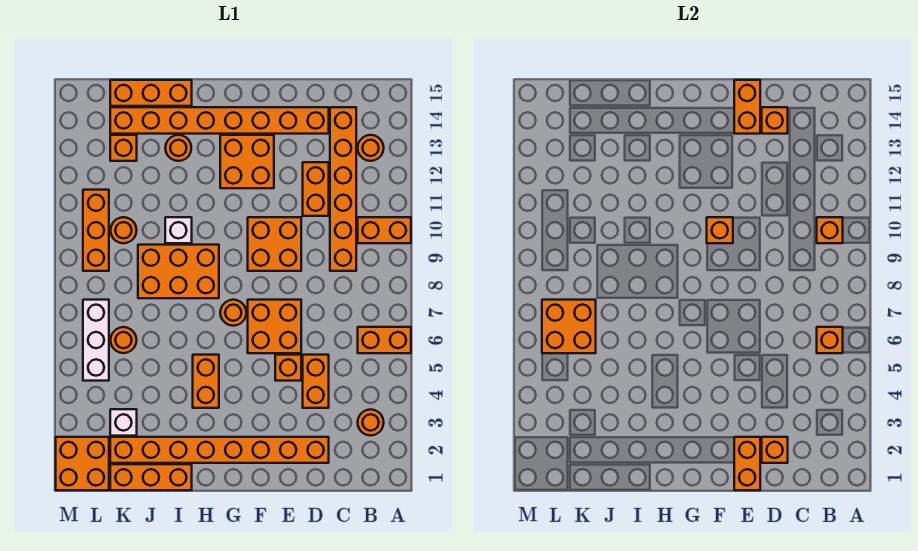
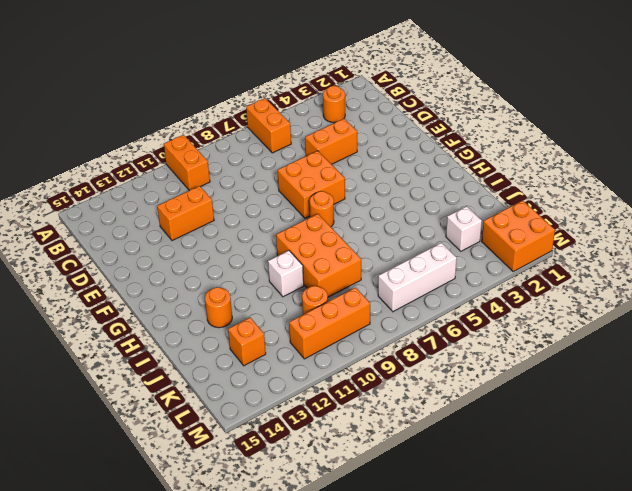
none -> orange round brick B13 level 1
none -> orange brick C9:C14 level 1
none -> orange brick D2:K2 level 1
none -> orange brick D14:K14 level 1

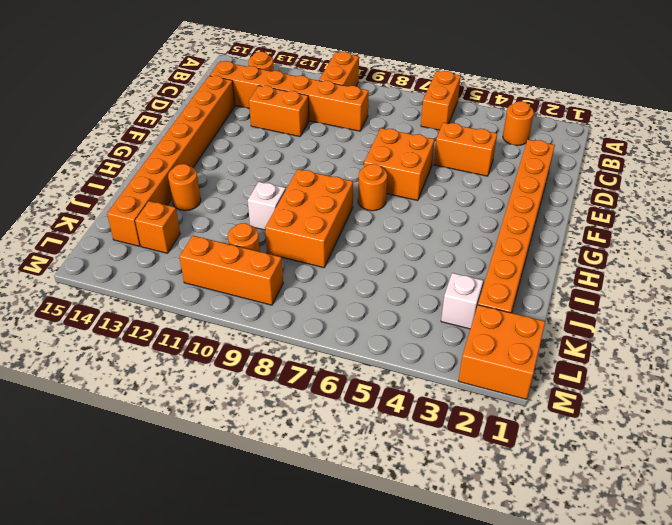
none -> orange brick E5 level 1
none -> orange brick E9:F10 level 1
none -> orange brick F12:G13 level 1
none -> orange brick H4:H5 level 1

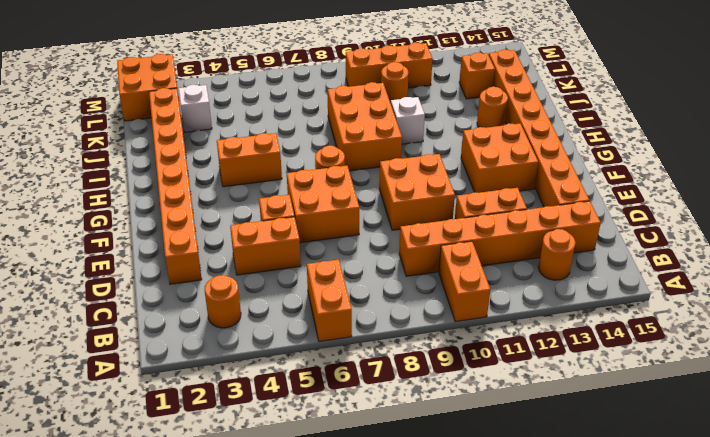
none -> orange brick I1:K1 level 1
none -> orange brick I15:K15 level 1
none -> orange round brick K6 level 1
none -> white brick L5:L7 level 1

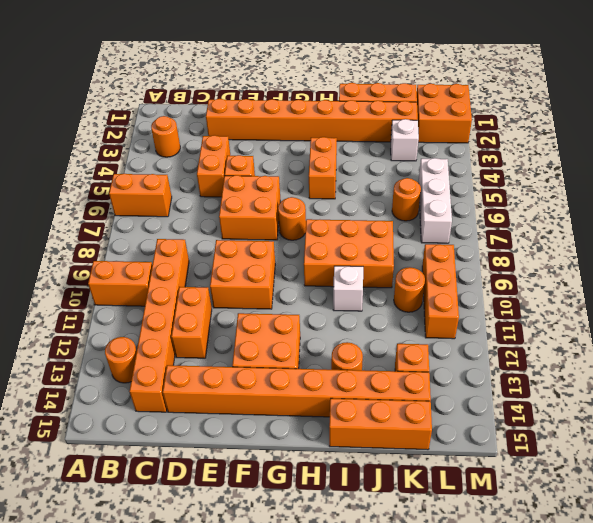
none -> orange brick B6 level 2
none -> orange brick B10 level 2
none -> orange brick D2 level 2
none -> orange brick D14 level 2

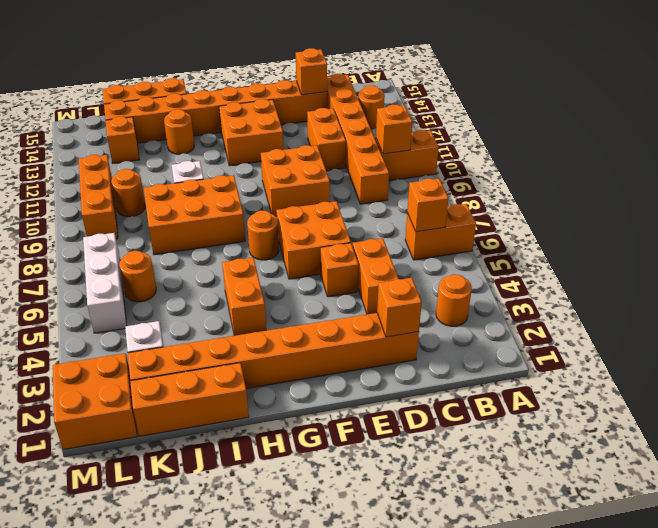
none -> orange brick E1:E2 level 2
none -> orange brick E14:E15 level 2
none -> orange brick F10 level 2
none -> orange brick K6:L7 level 2

